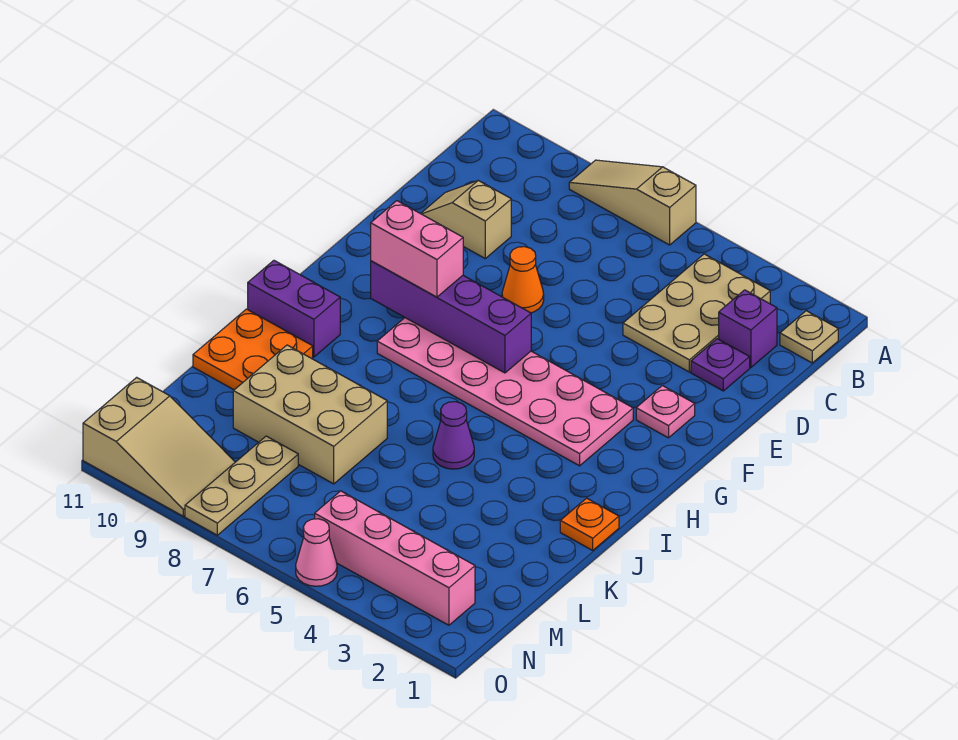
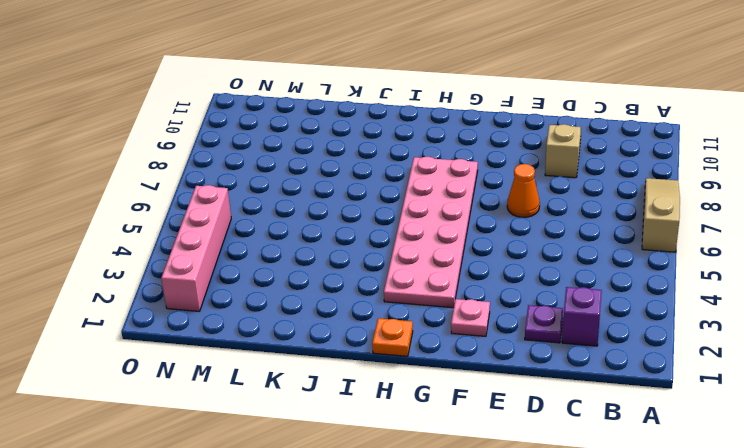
orange plate H1 level 1 -> orange plate J1 level 1
none -> tan plate B1 level 1
none -> tan plate B3:D4 level 1
none -> purple brick I10:I11 level 1

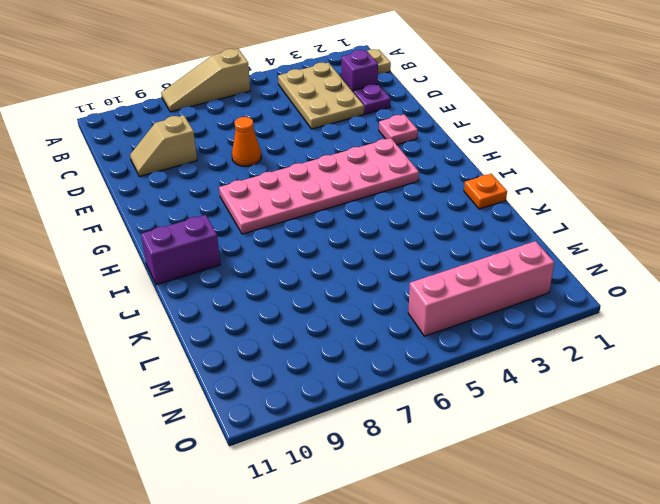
none -> purple cone J5 level 1
none -> orange plate J10:K11 level 1
none -> tan brick K7:L9 level 1

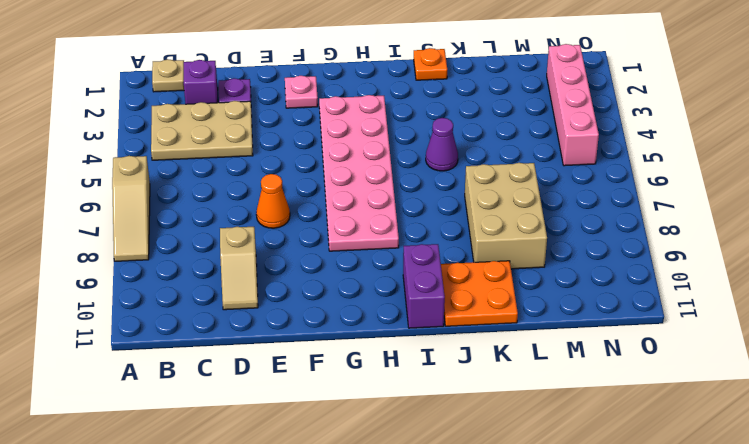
none -> tan plate M8:O8 level 1
none -> tan slope N9:O11 level 1 top 11
none -> pink cone O5 level 1

